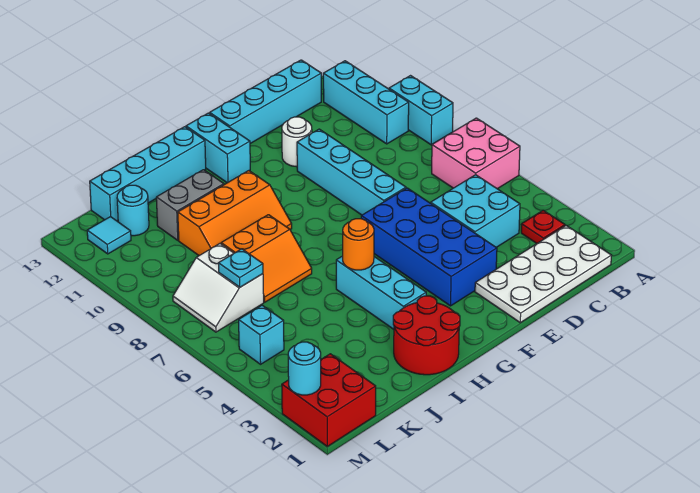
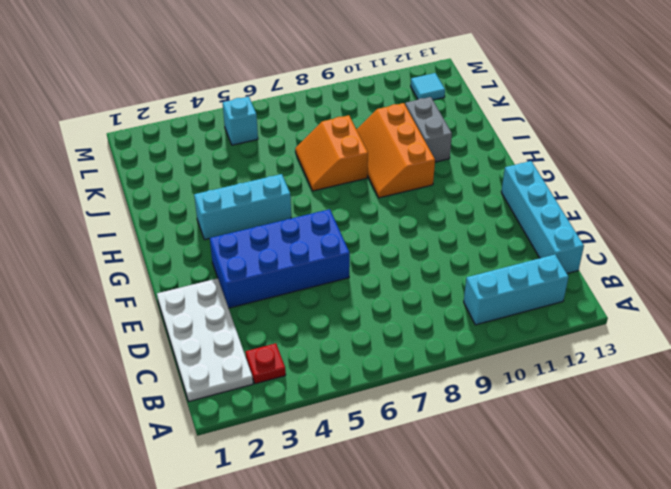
none -> pink brick A6:B7 level 1
none -> cyan brick A9:A10 level 1
none -> cyan brick C4:D5 level 1

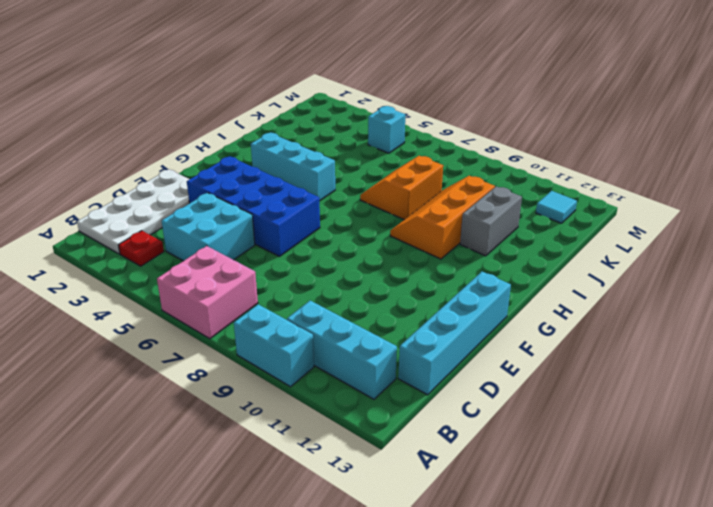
none -> cyan brick E7:E10 level 1
none -> white round brick E11 level 1
none -> cyan brick G12:G13 level 1

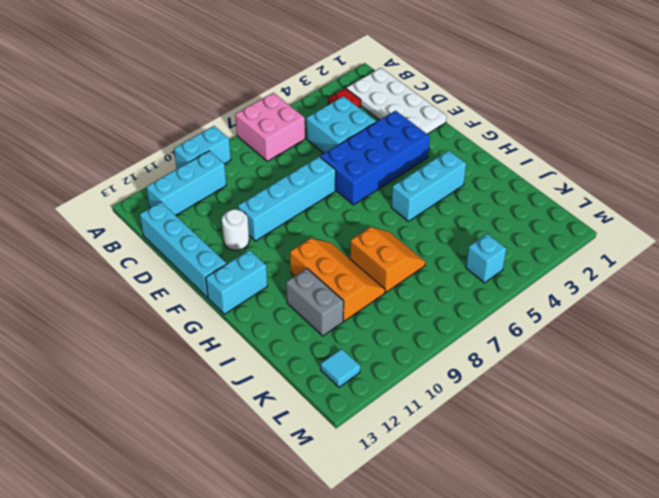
none -> red round brick H1:I2 level 1
none -> cyan brick H13:K13 level 1
none -> white slope K7:L8 level 1 top K

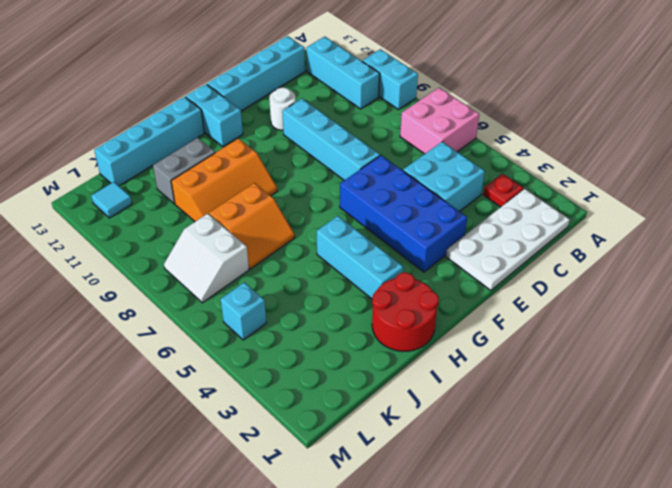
none -> cyan round brick K12 level 1
none -> red brick L1:M2 level 1
none -> orange round brick H5 level 2

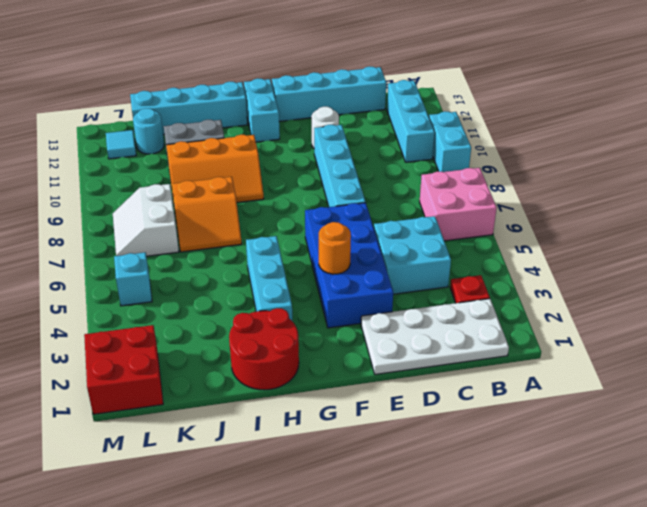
orange round brick F4 level 2 -> orange round brick H5 level 2
none -> cyan plate K7 level 2
none -> cyan round brick M2 level 2

